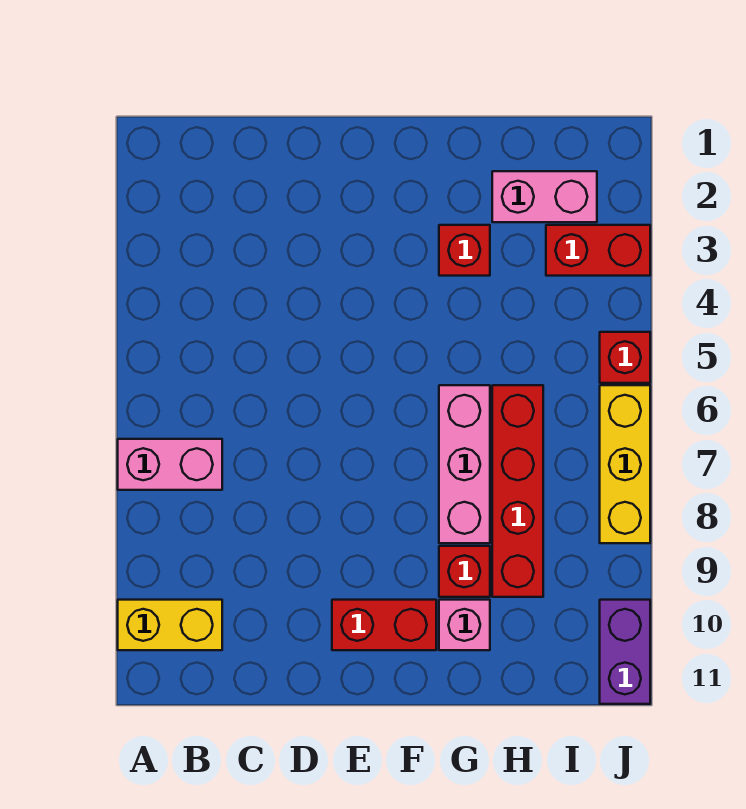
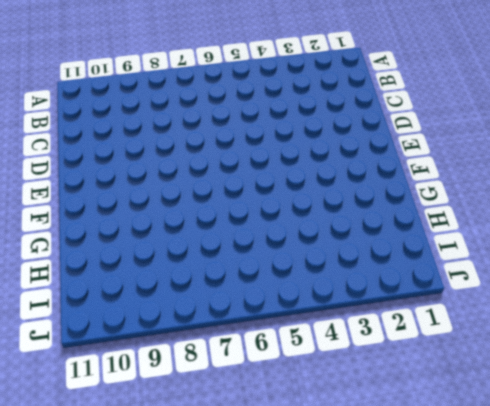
none -> pink brick A7:B7 level 1
none -> yellow brick A10:B10 level 1
none -> red brick E10:F10 level 1

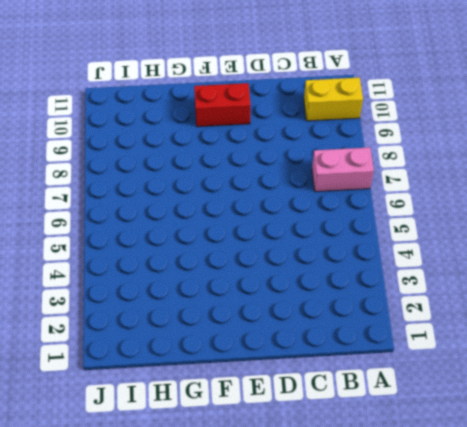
none -> red brick G3 level 1
none -> pink brick G6:G8 level 1
none -> red brick G9 level 1

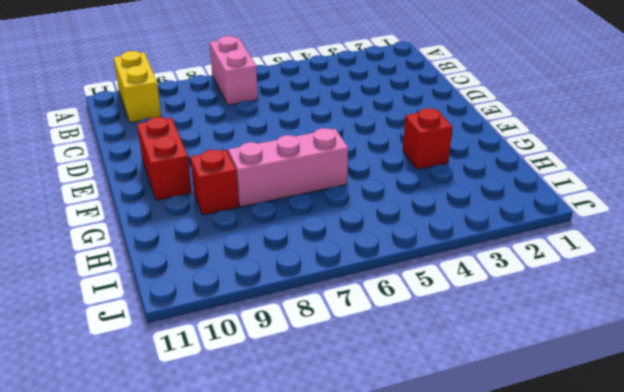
none -> pink brick G10 level 1
none -> pink brick H2:I2 level 1
none -> red brick H6:H9 level 1

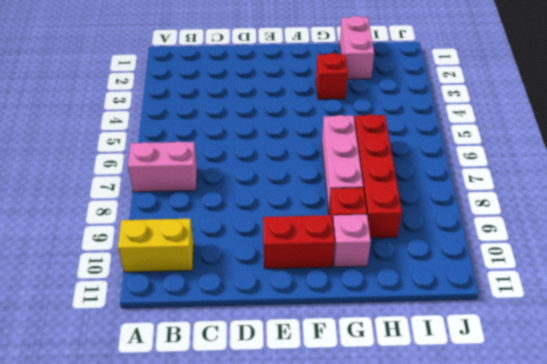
pink brick H1:H2 level 1 -> pink brick H2:I2 level 1
none -> red brick I3:J3 level 1
none -> red brick J5 level 1
none -> yellow brick J6:J8 level 1

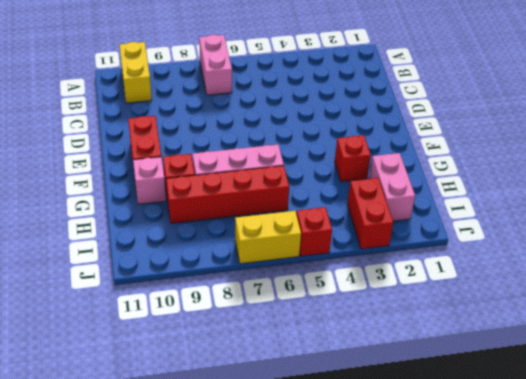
yellow brick J6:J7 level 1 -> yellow brick J6:J8 level 1
none -> purple brick J10:J11 level 1

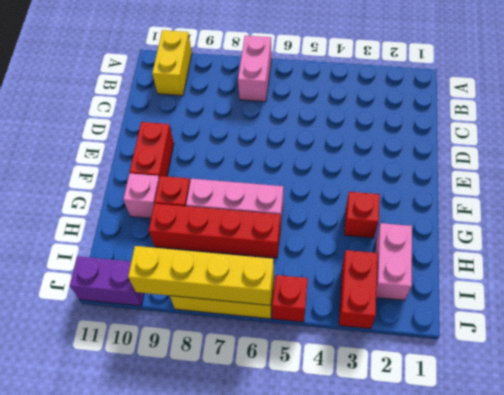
yellow brick J6:J9 level 2 -> none

